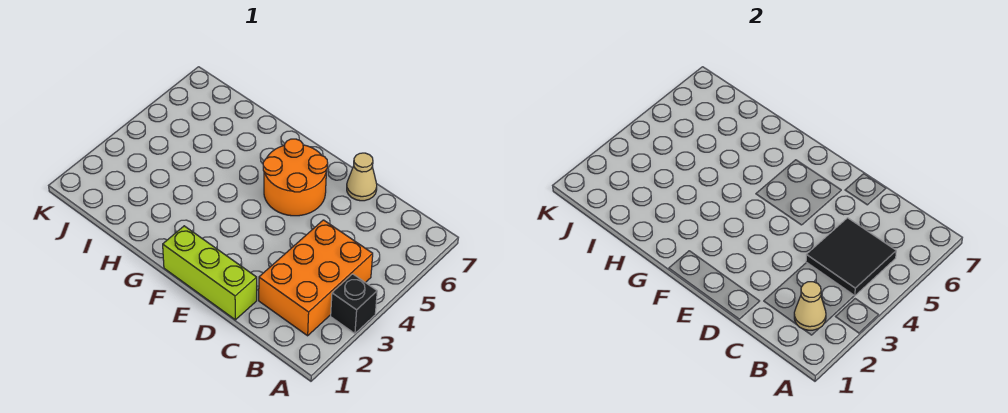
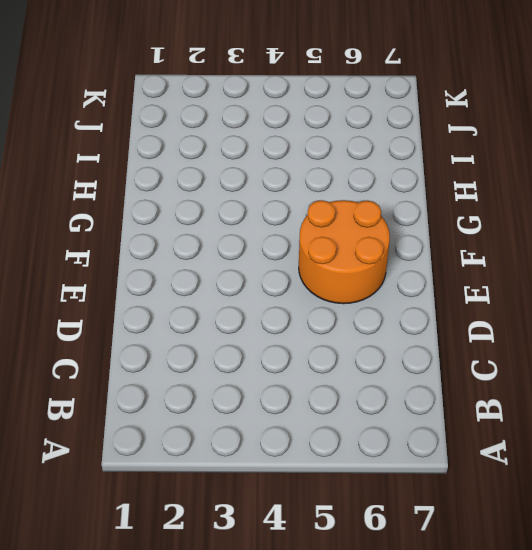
none -> black brick A3 level 1
none -> orange brick B2:C4 level 1

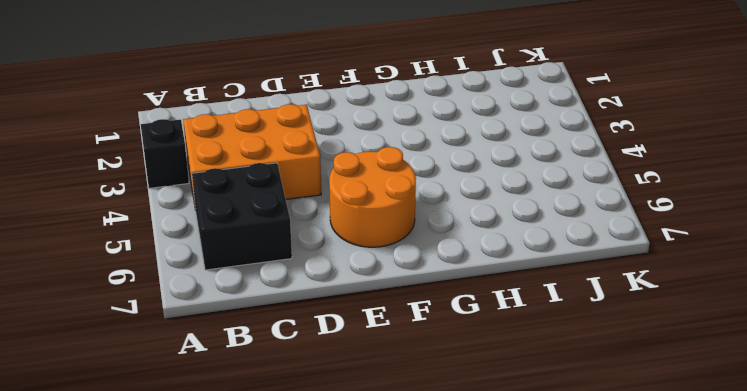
orange brick B3:D4 level 1 -> orange brick B2:C4 level 1
black brick B5:C6 level 1 -> none
none -> lime brick D1:F1 level 1
none -> tan cone D7 level 1

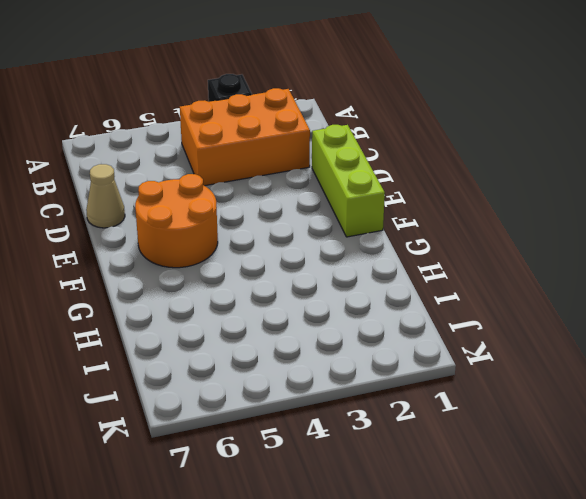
none -> tan cone B2 level 2
none -> black tile B4:C5 level 2

